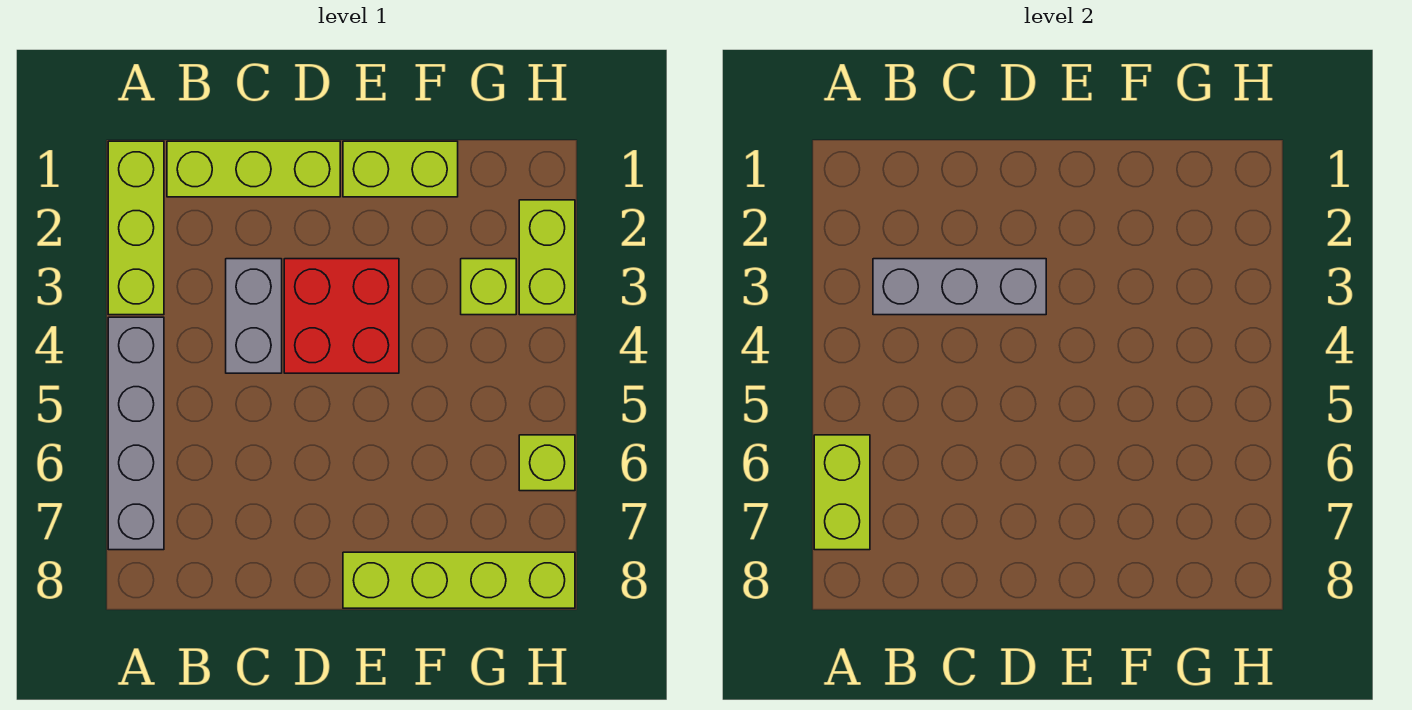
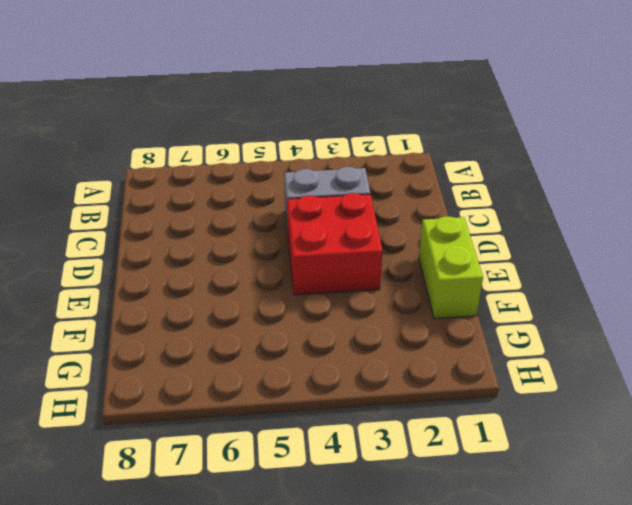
none -> lime brick A1:A3 level 1
none -> grey brick A4:A7 level 1
none -> lime brick B1:D1 level 1

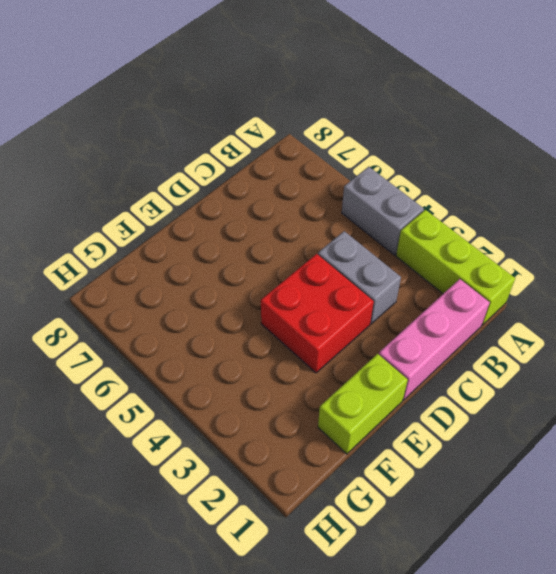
grey brick A4:A5 level 1 -> grey brick A4:A7 level 1
pink brick B1:D1 level 1 -> lime brick B1:D1 level 1
none -> lime brick E8:H8 level 1
none -> lime brick G3 level 1
none -> lime brick H2:H3 level 1

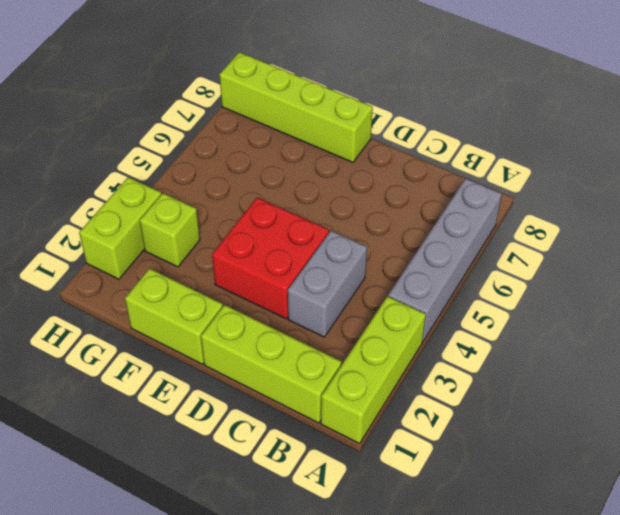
none -> lime brick H6 level 1
none -> lime brick A6:A7 level 2
none -> grey brick B3:D3 level 2

